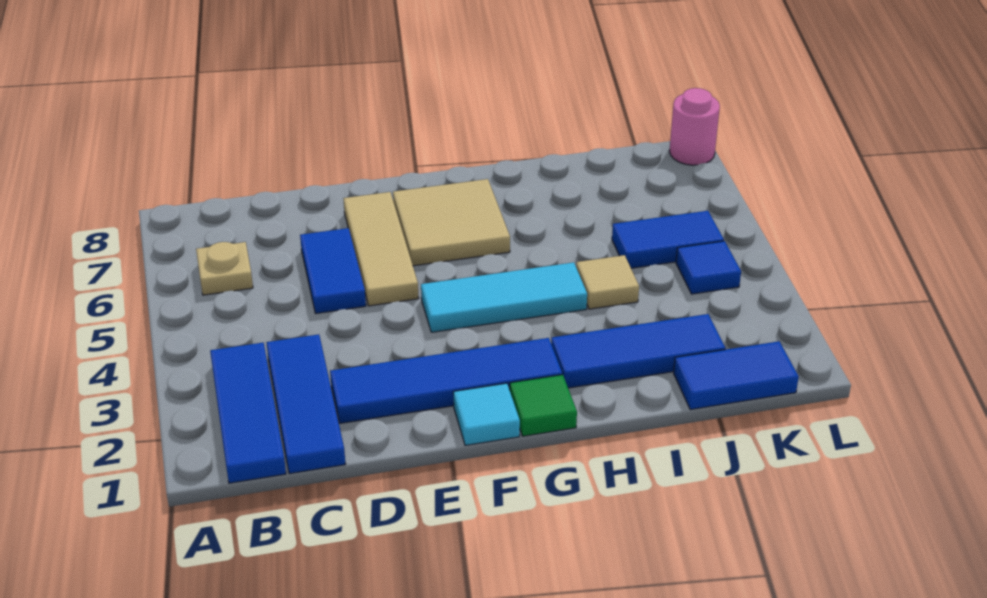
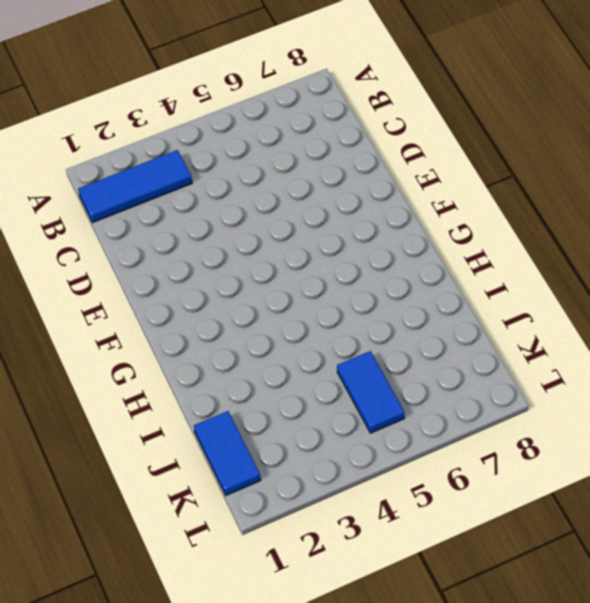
none -> tan plate B6 level 1
none -> blue tile C1:C3 level 1
none -> blue tile D2:G2 level 1

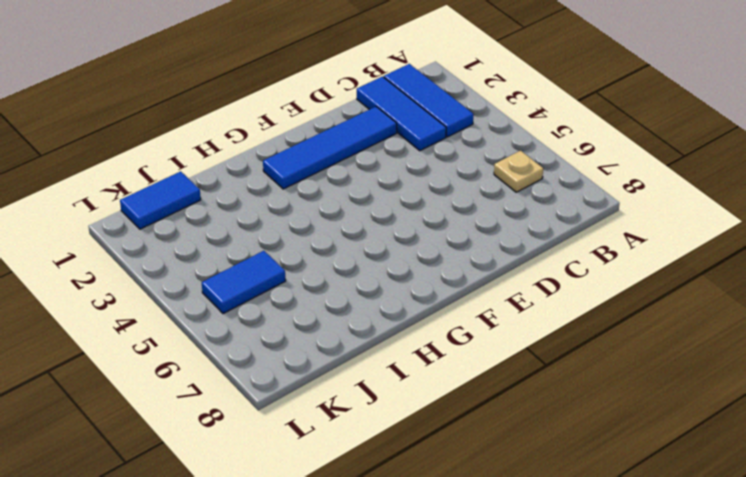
none -> blue tile D5:D6 level 1
none -> tan tile E5:E7 level 1
none -> cyan tile F1 level 1

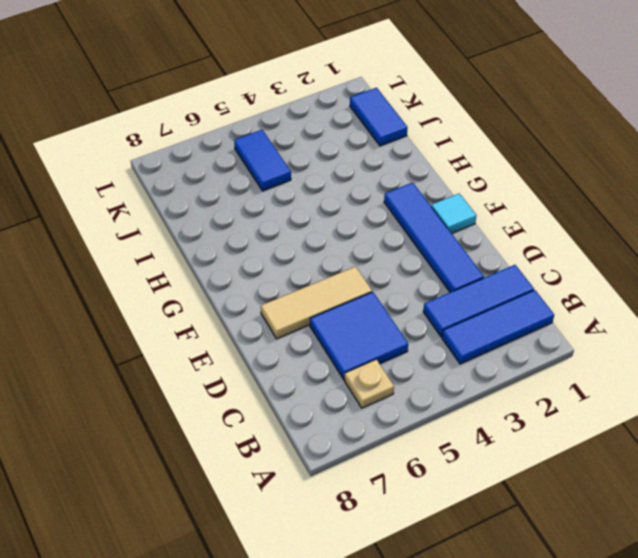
blue tile C5:D6 level 1 -> blue tile D5:D6 level 1
none -> cyan tile F4:H4 level 1
none -> tan tile F6:G7 level 1
none -> green tile G1 level 1

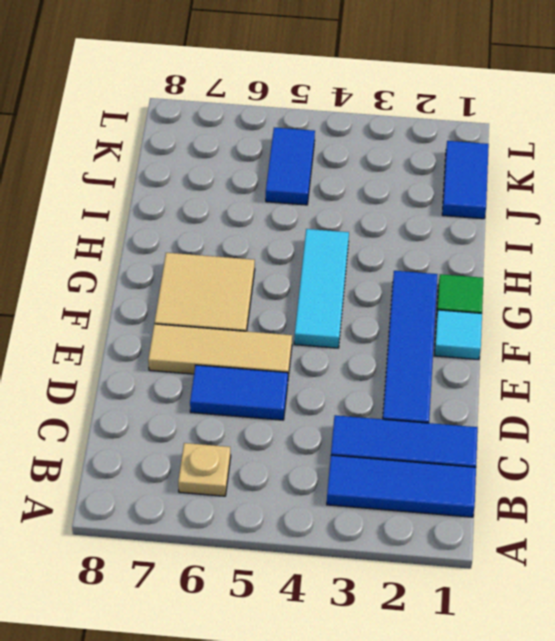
none -> blue tile H2:J2 level 1
none -> tan tile I4 level 1
none -> blue tile K4 level 1

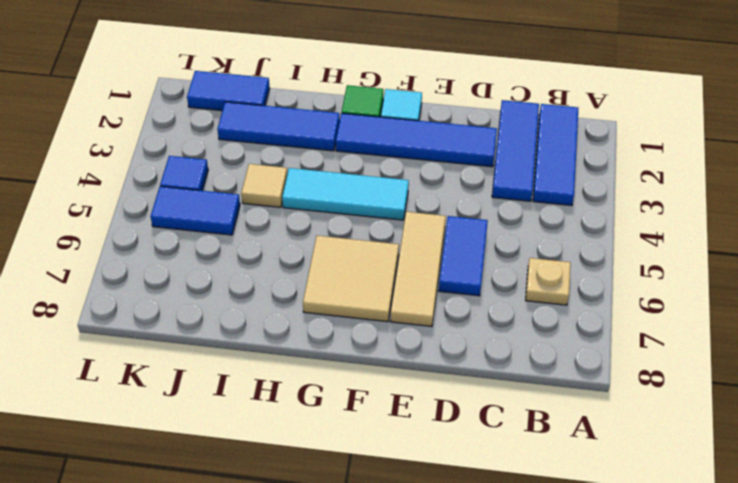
none -> pink round brick L8 level 1

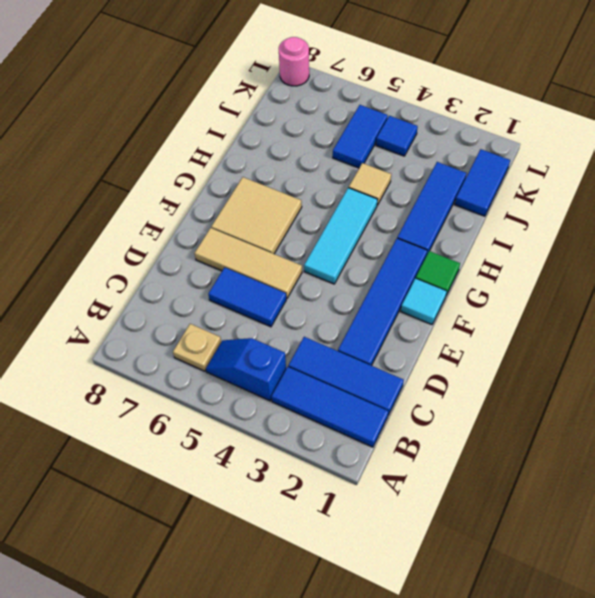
blue slope B4:B5 level 1 top 4 -> none

